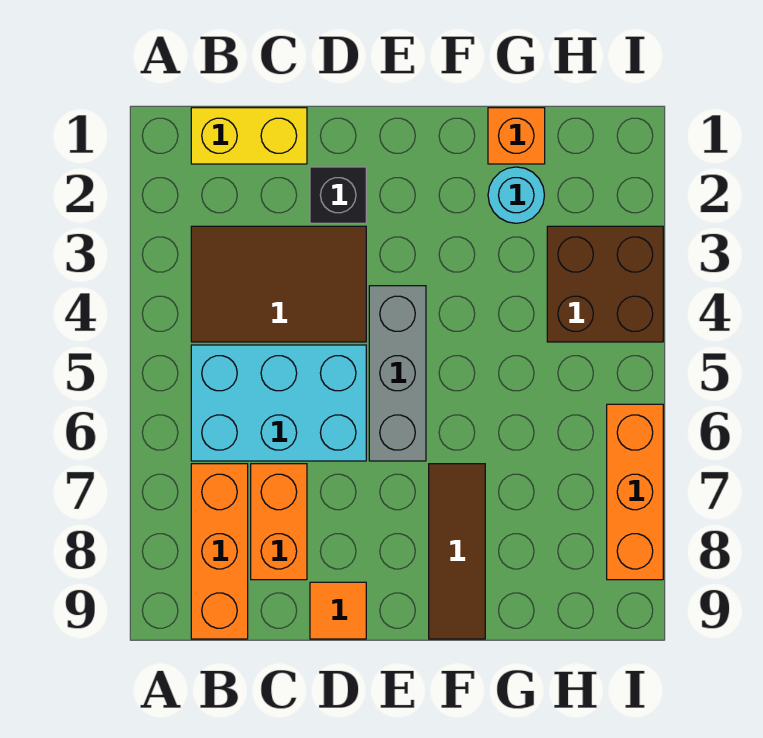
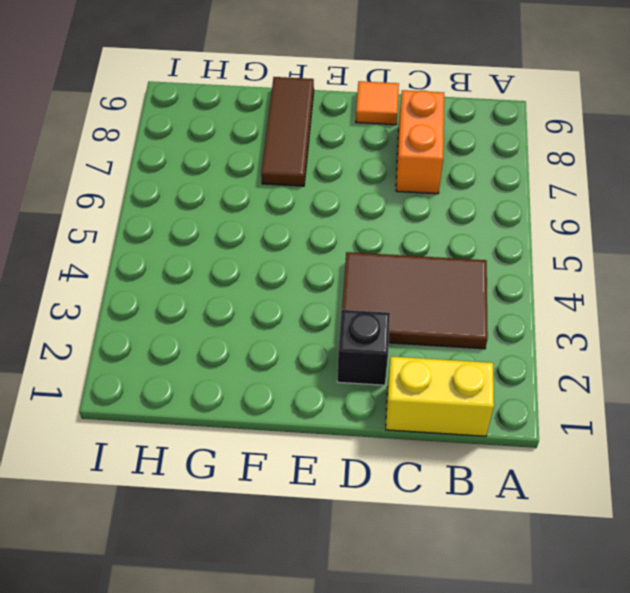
none -> cyan brick B5:D6 level 1
none -> orange brick B7:B9 level 1
none -> grey brick E4:E6 level 1

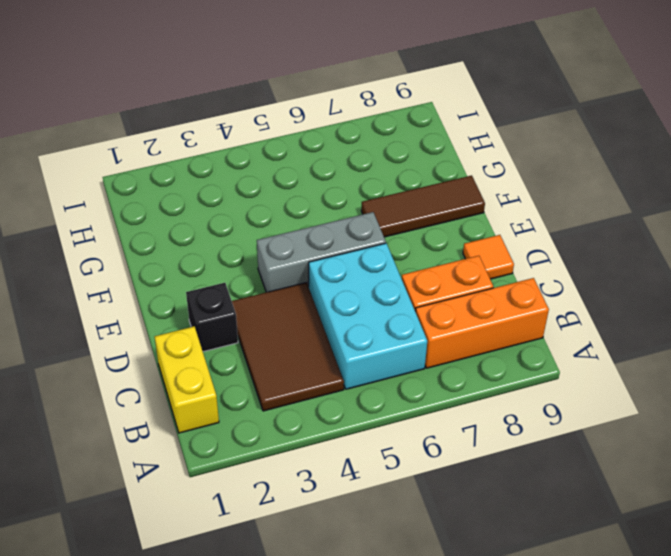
none -> orange brick G1 level 1
none -> cyan round brick G2 level 1
none -> brown brick H3:I4 level 1

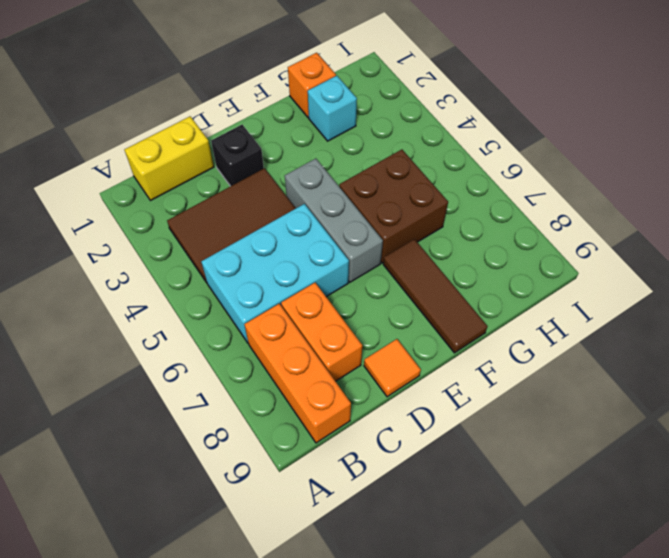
brown brick F5:G6 level 1 -> brown brick H3:I4 level 1
cyan brick G2 level 1 -> cyan round brick G2 level 1
none -> orange brick I6:I8 level 1

